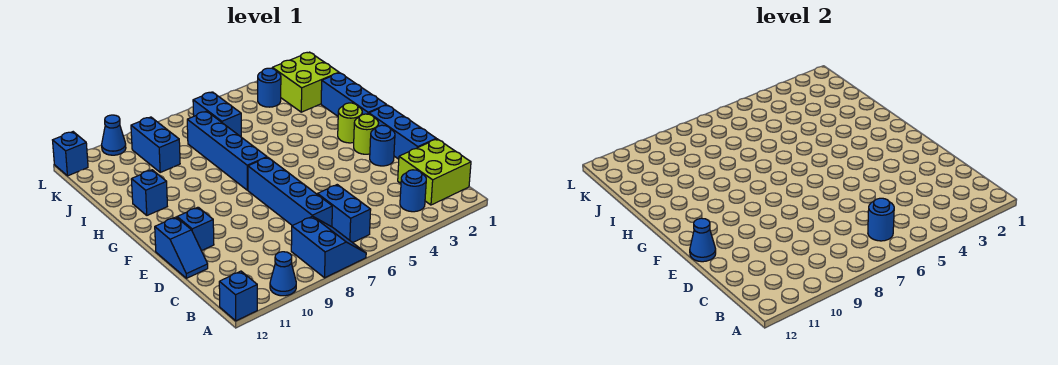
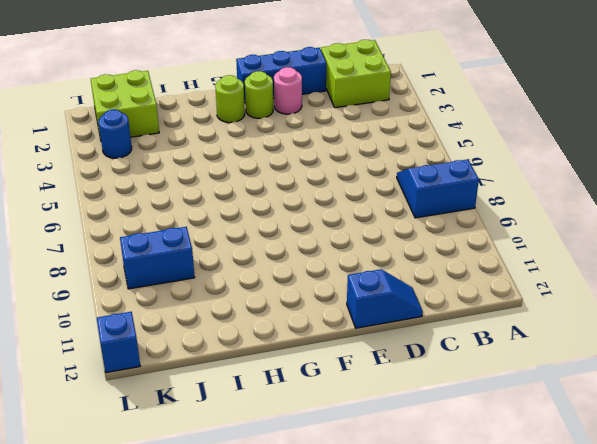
pink round brick E2 level 1 -> blue round brick E2 level 1
none -> blue cone A10 level 1
none -> blue brick A12 level 1
none -> blue round brick B3 level 1

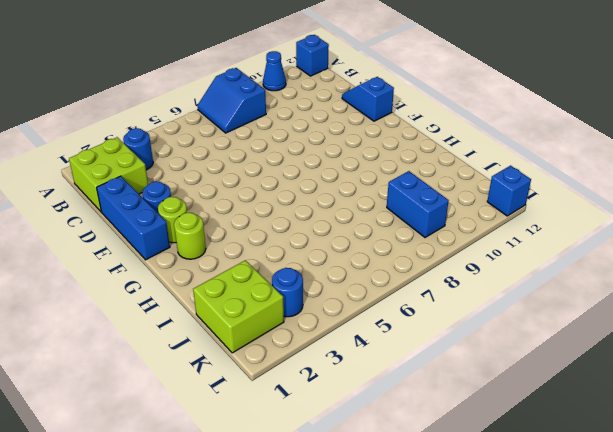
none -> blue brick B6:C6 level 1
none -> blue brick C7:F7 level 1
none -> blue brick E11 level 1

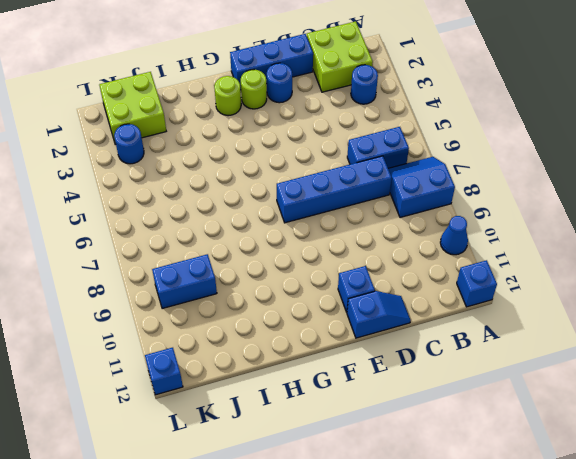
none -> blue brick G1:I1 level 1
none -> blue brick G7:J7 level 1
none -> blue brick H11 level 1

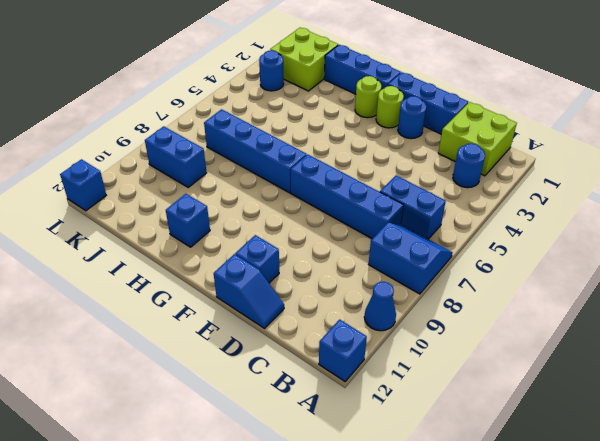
none -> blue brick J6:K6 level 1
none -> blue cone L10 level 1
none -> blue round brick B6 level 2

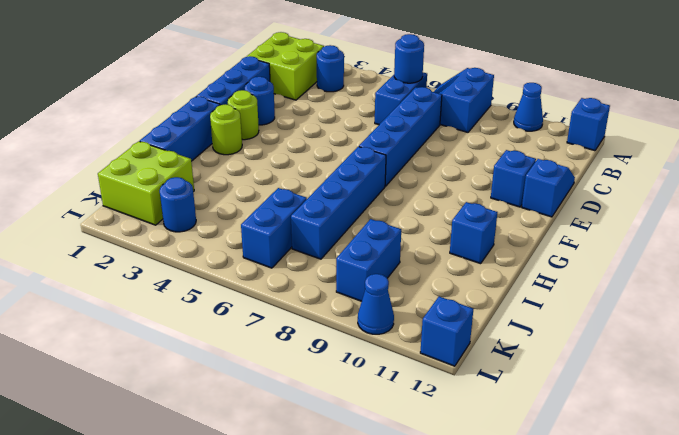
none -> blue cone E12 level 2

